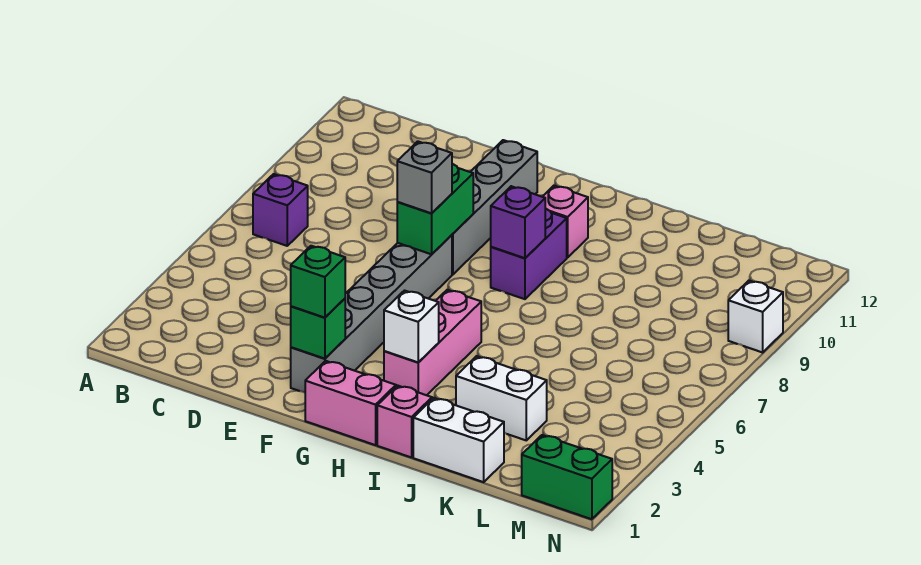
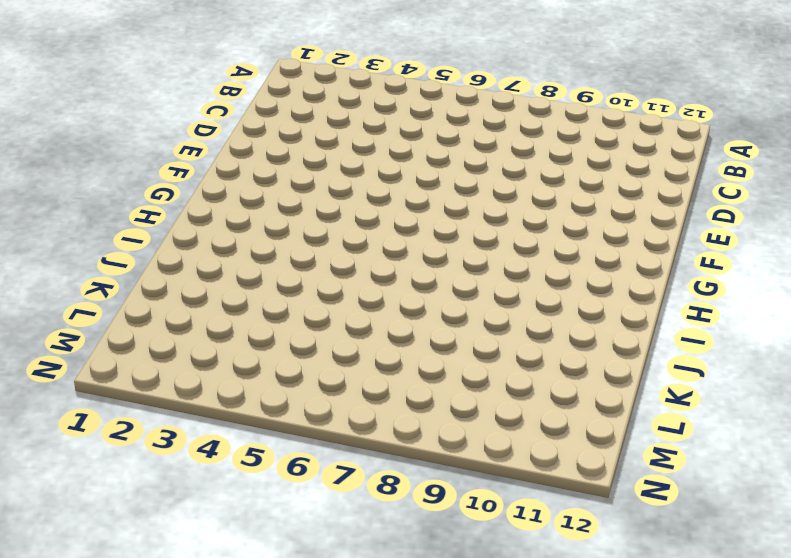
none -> purple brick B7 level 1
none -> grey brick F2:F7 level 1
none -> grey brick F8:F11 level 1

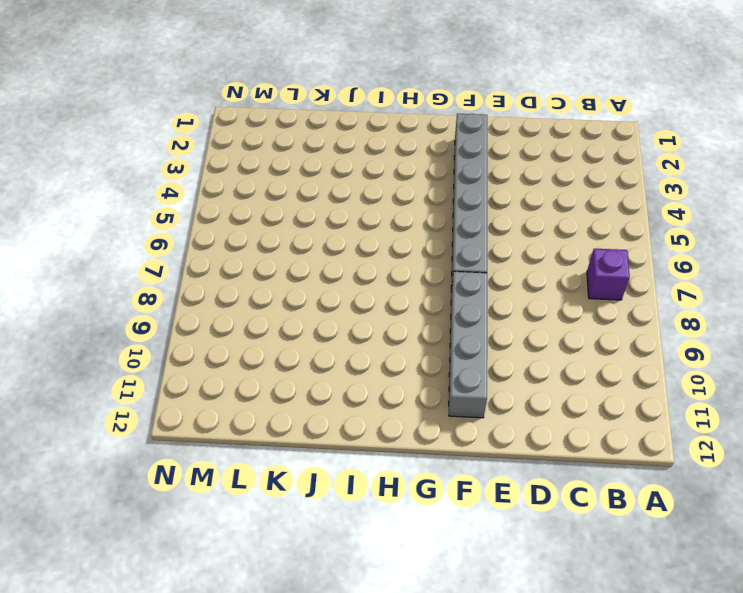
none -> pink brick G1:H1 level 1
none -> pink brick H3:H5 level 1
none -> purple brick H8:H9 level 1

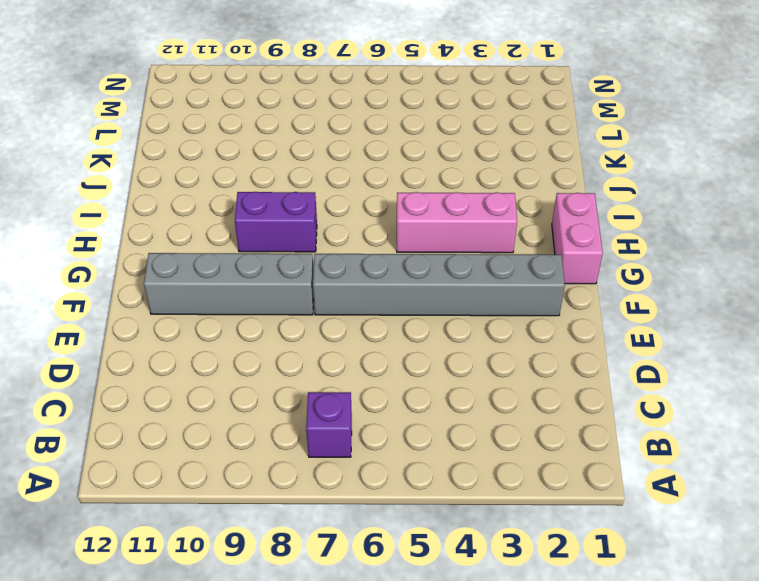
none -> pink brick H10 level 1
none -> pink brick I1 level 1
none -> white brick J1:K1 level 1

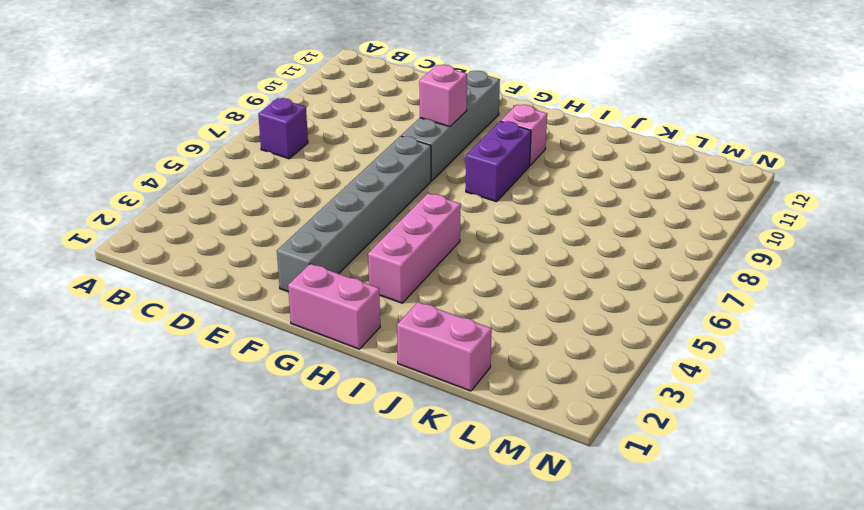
pink brick F9 level 2 -> pink brick I1 level 1
pink brick J1:K1 level 1 -> white brick J1:K1 level 1
none -> white brick J3:K3 level 1
none -> green brick M1:N1 level 1
none -> white brick N9 level 1

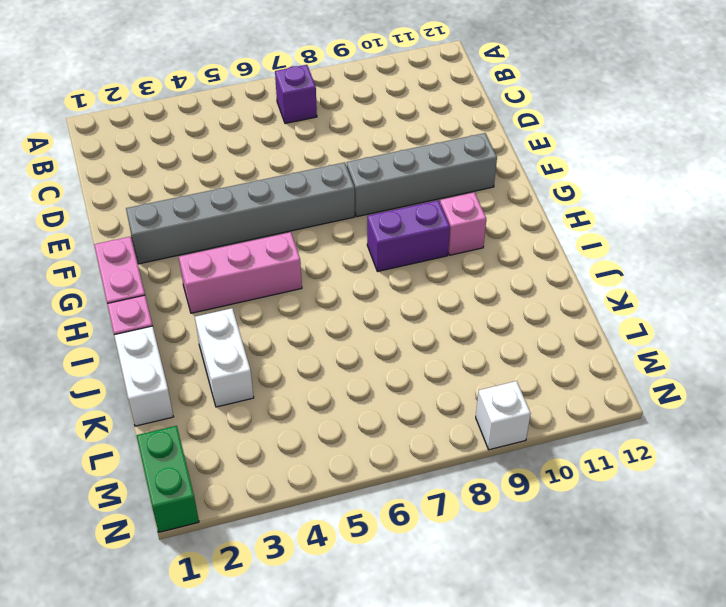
none -> green brick F2 level 2
none -> green brick F7:F8 level 2
none -> white brick H3 level 2

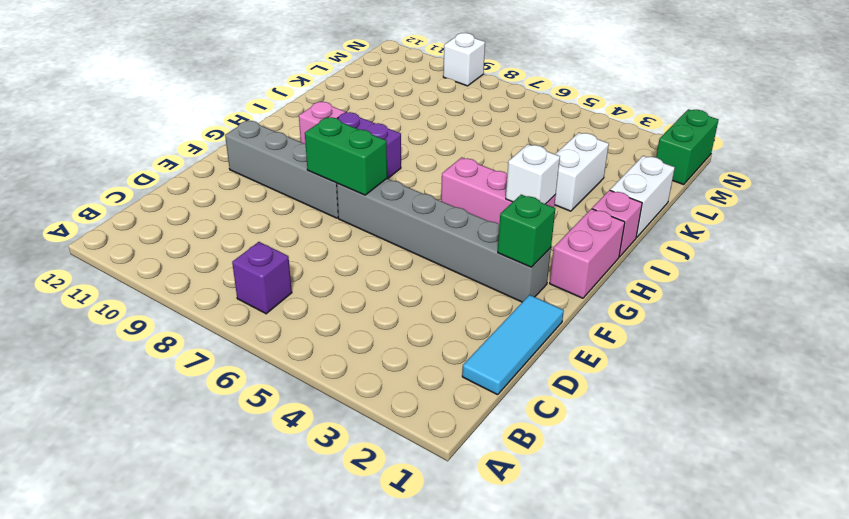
cyan tile C1:E1 level 1 -> none
none -> purple brick H8 level 2
none -> green brick F2 level 3
none -> grey brick F7 level 3

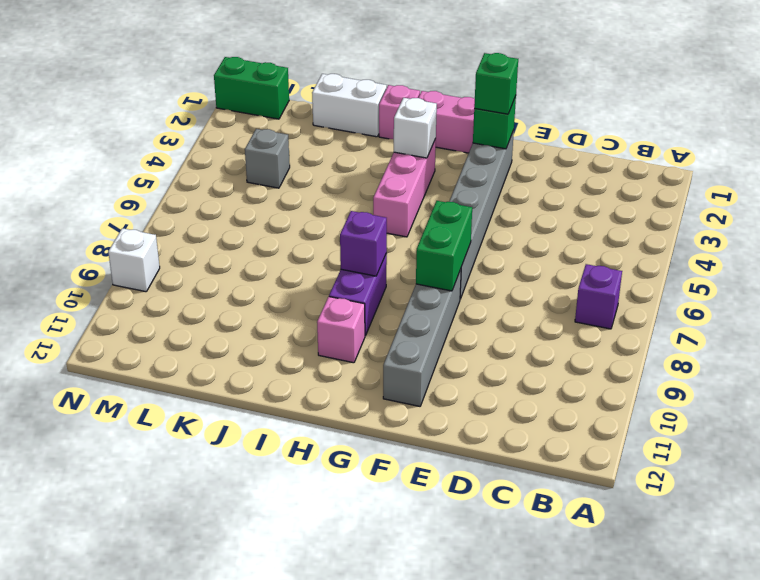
grey brick L4 level 1 -> grey brick F7 level 3
none -> white brick J3:K3 level 1

